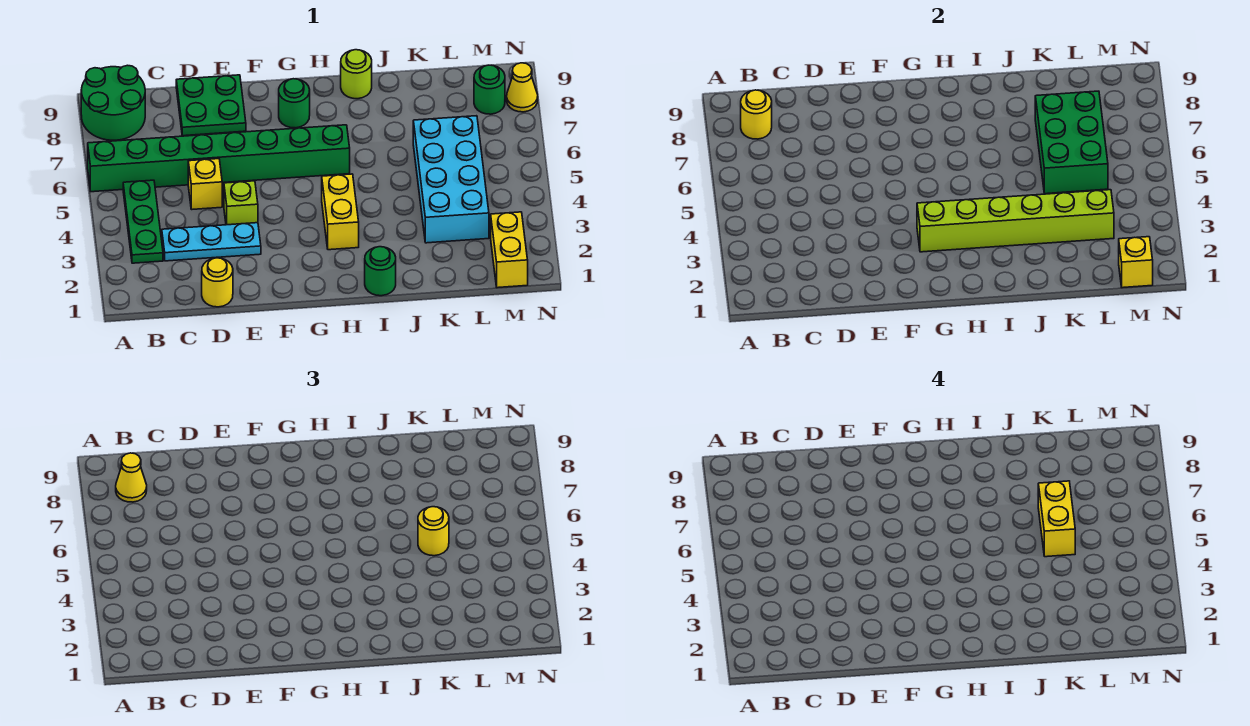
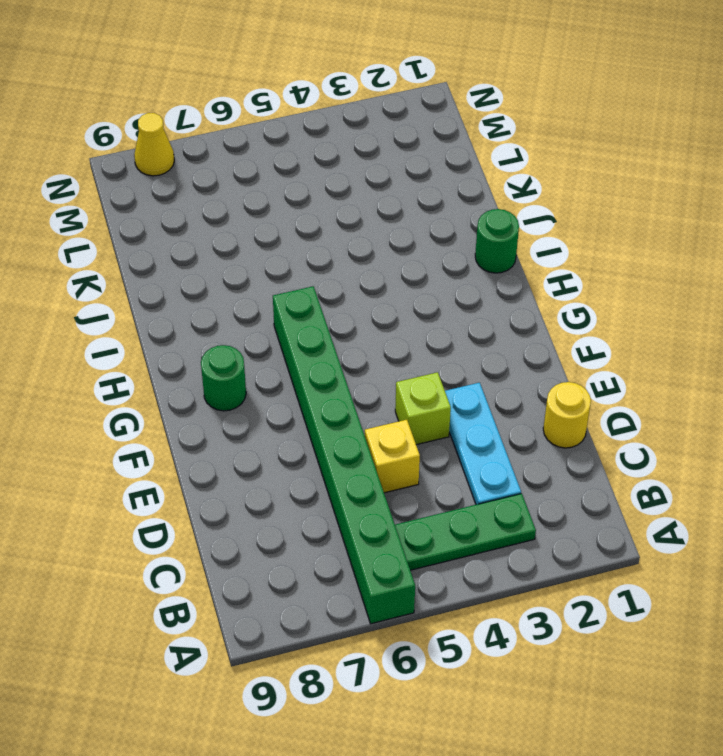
none -> green round brick A8:B9 level 1
none -> green plate D8:E9 level 1
none -> yellow brick H3:H4 level 1

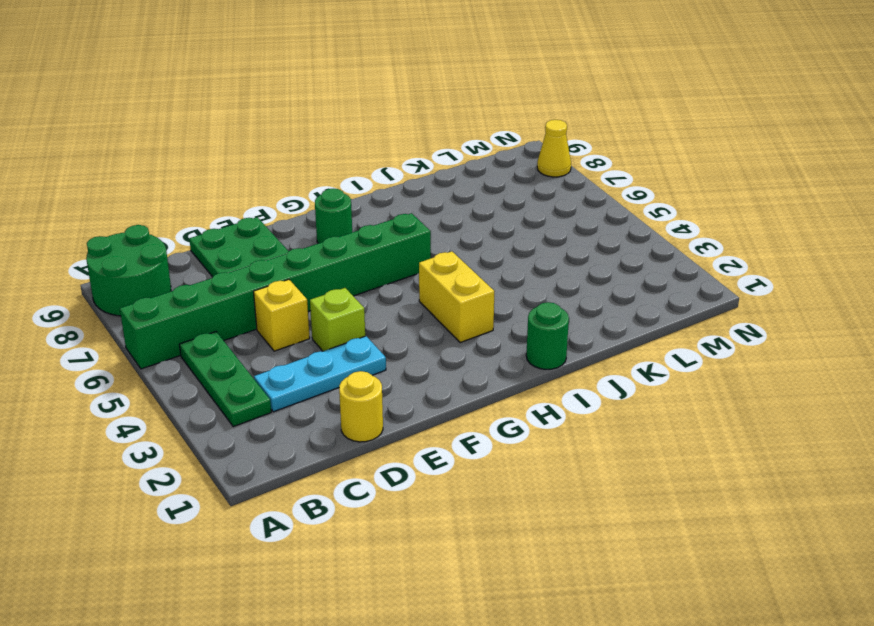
none -> lime round brick I9 level 1
none -> cyan brick K3:L6 level 1
none -> yellow brick M1:M2 level 1

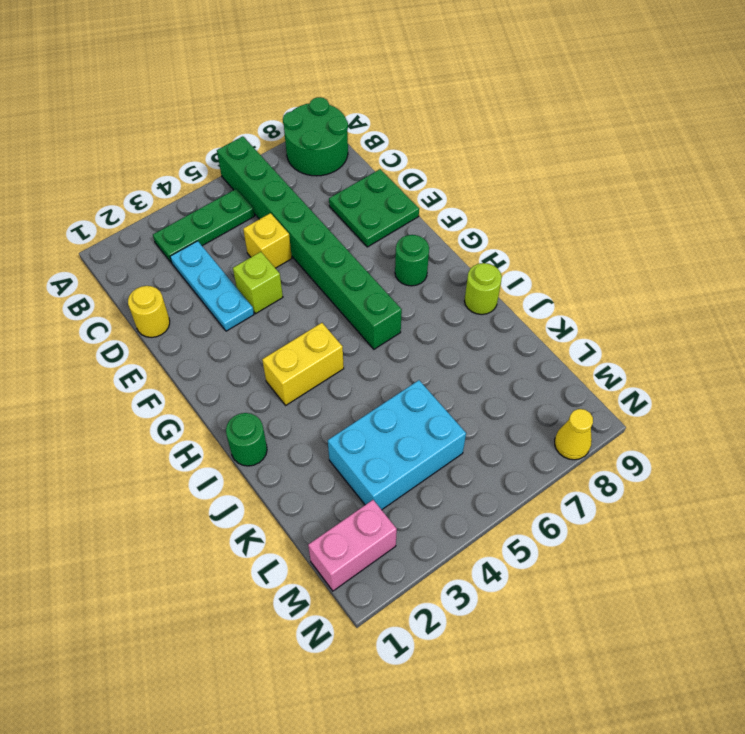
cyan brick K3:L5 level 1 -> cyan brick K3:L6 level 1
pink brick M1:M2 level 1 -> yellow brick M1:M2 level 1
none -> green round brick M8 level 1
none -> yellow round brick B8 level 2
none -> lime brick G3:L3 level 2

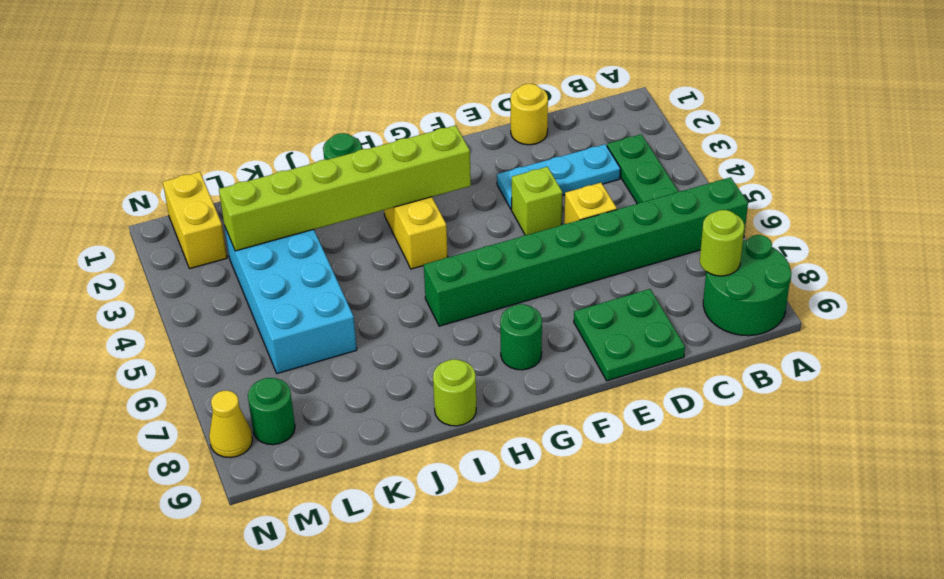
lime round brick B8 level 2 -> yellow round brick B8 level 2
none -> green brick K5:L7 level 2
none -> yellow brick M1 level 2
none -> yellow cone B8 level 3

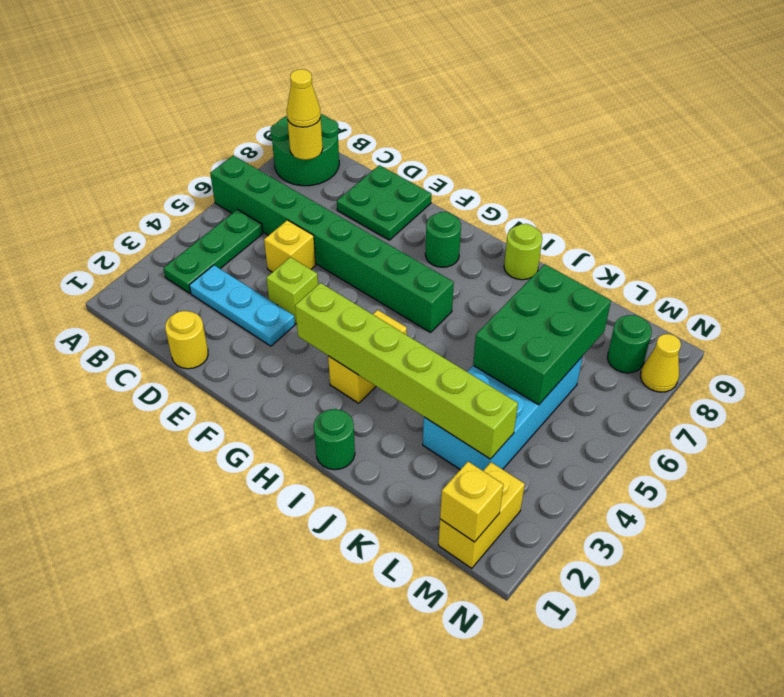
none -> yellow round brick K5 level 3
none -> yellow brick K5:K6 level 4

